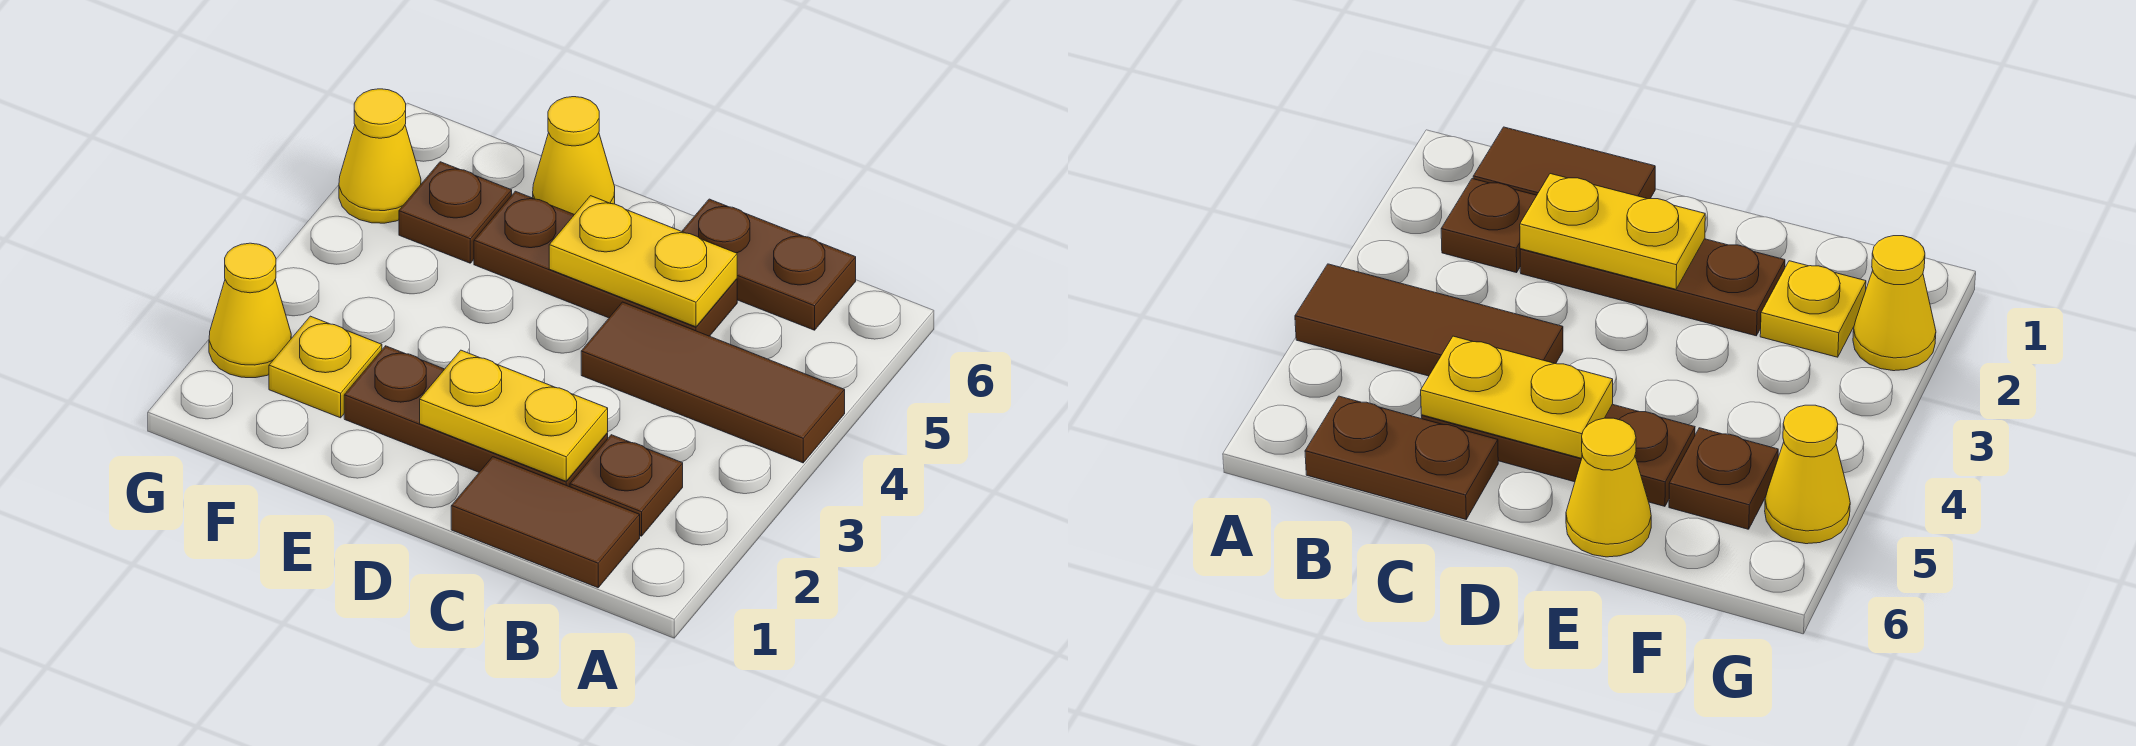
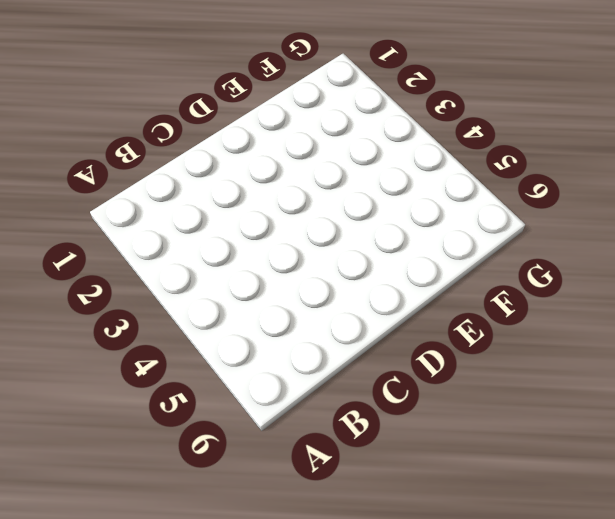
none -> brown tile A4:C4 level 1
none -> brown tile B1:C1 level 1
none -> brown plate B2 level 1

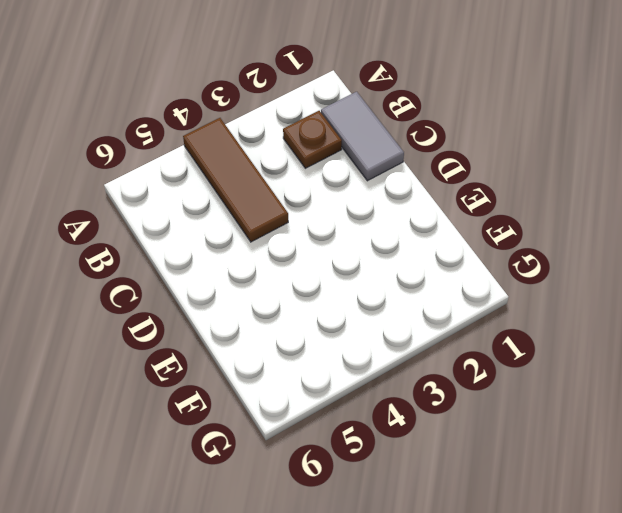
grey tile B1:C1 level 1 -> brown tile B1:C1 level 1
none -> brown plate B6:C6 level 1
none -> brown plate C2:E2 level 1
none -> brown plate C5:E5 level 1

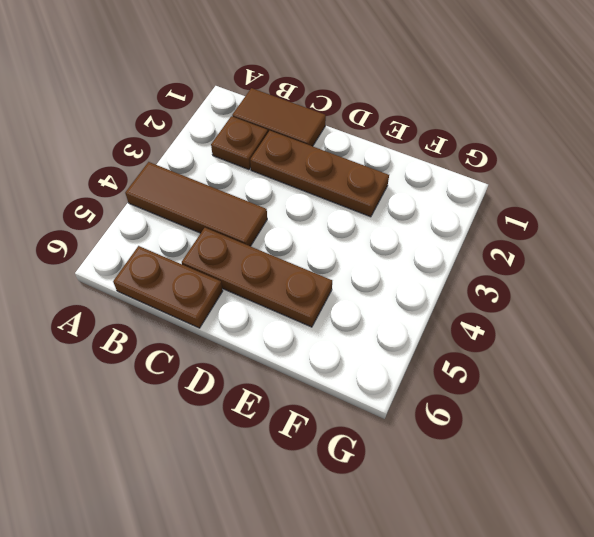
none -> yellow cone E6 level 1
none -> yellow plate F2 level 1
none -> brown plate F5 level 1

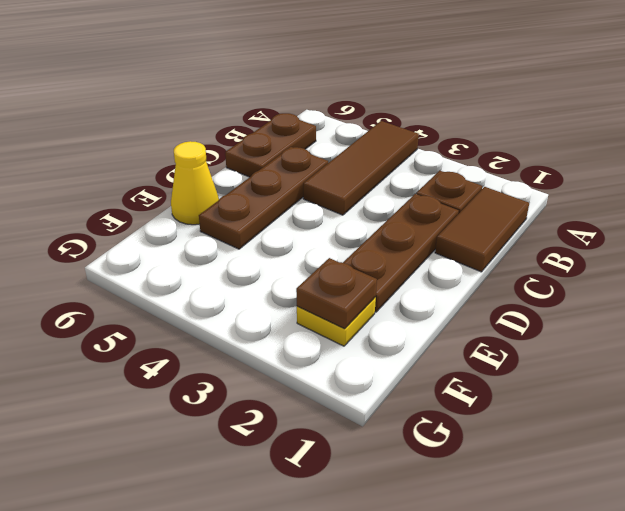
brown plate F2 level 2 -> brown plate F5 level 1
none -> yellow cone G2 level 1
none -> yellow cone G5 level 1
none -> yellow plate C2:D2 level 2

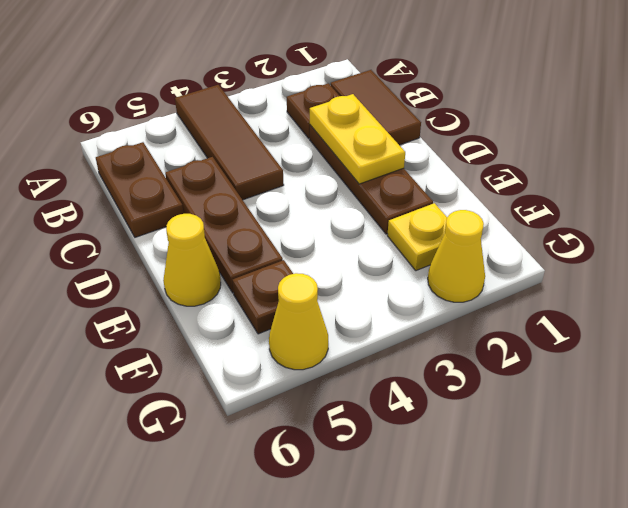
none -> yellow plate C5:D5 level 2

